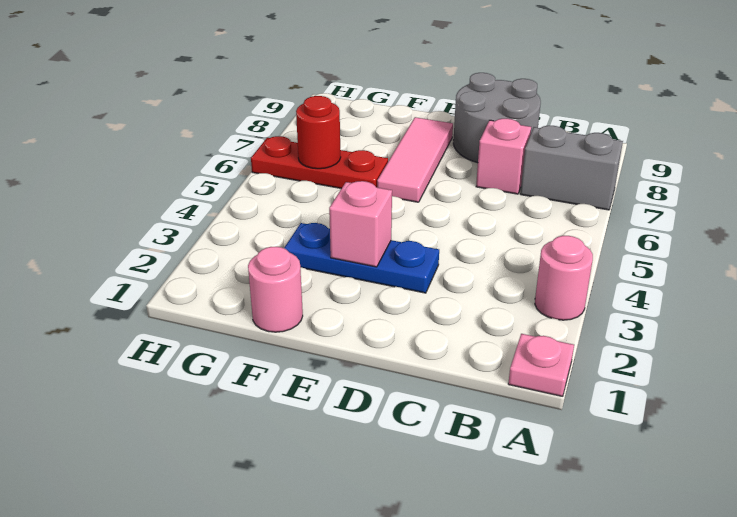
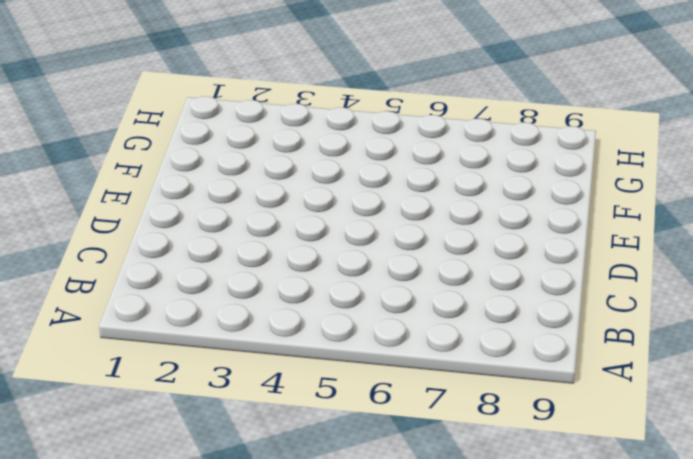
none -> pink plate A1 level 1
none -> pink round brick A3 level 1

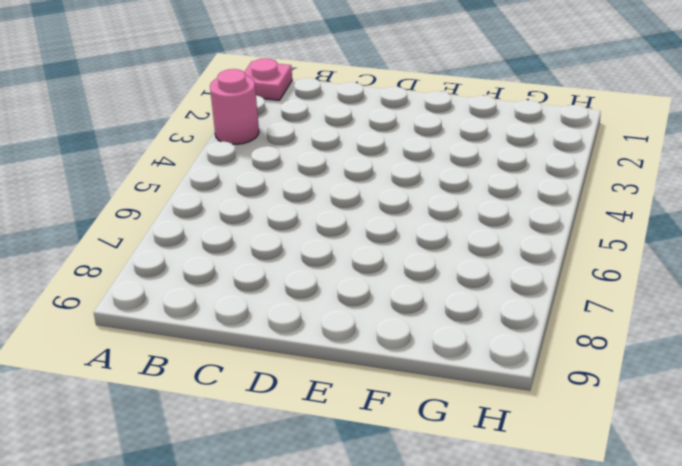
none -> grey brick A7:B7 level 1
none -> pink brick C7 level 1

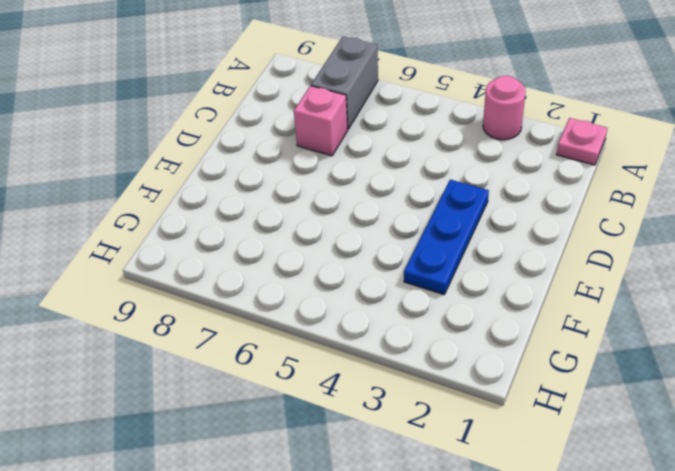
none -> grey round brick C8:D9 level 1
none -> pink tile E6:E8 level 1

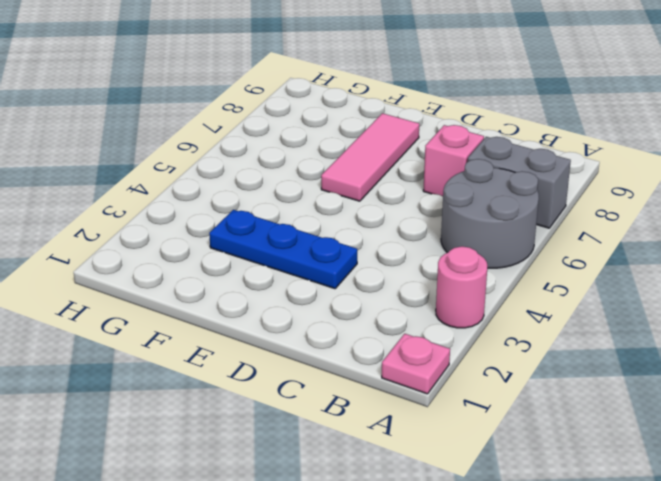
grey round brick A5:B6 level 1 -> grey round brick C8:D9 level 1
none -> pink round brick F1 level 1
none -> red plate F6:H6 level 1

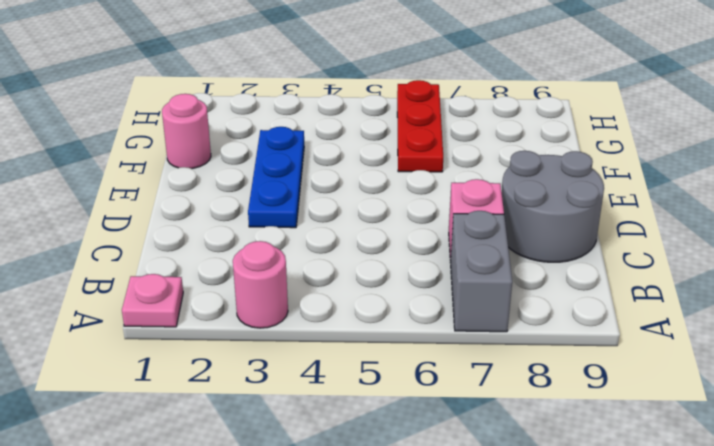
none -> pink tile E6:E8 level 1
none -> pink brick E3 level 2

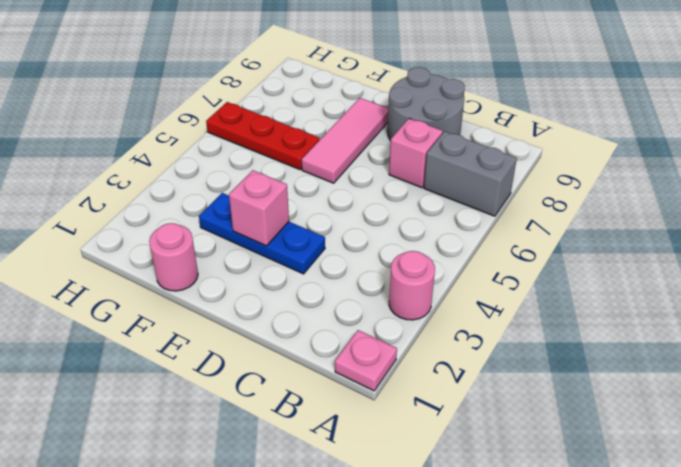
none -> red round brick G6 level 2

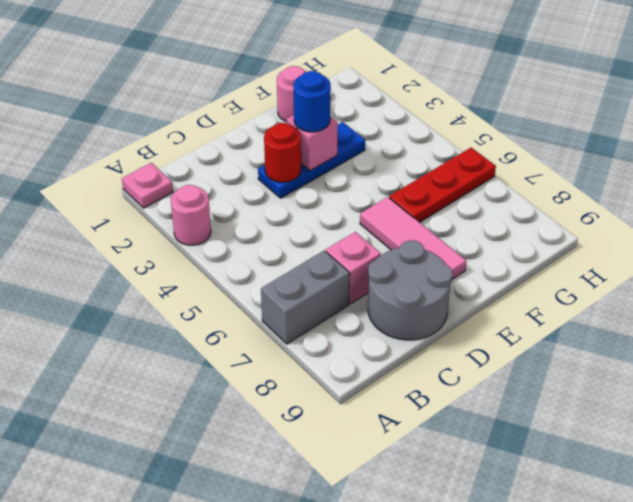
red round brick D3 level 2 -> red round brick G6 level 2
blue round brick E3 level 3 -> none

